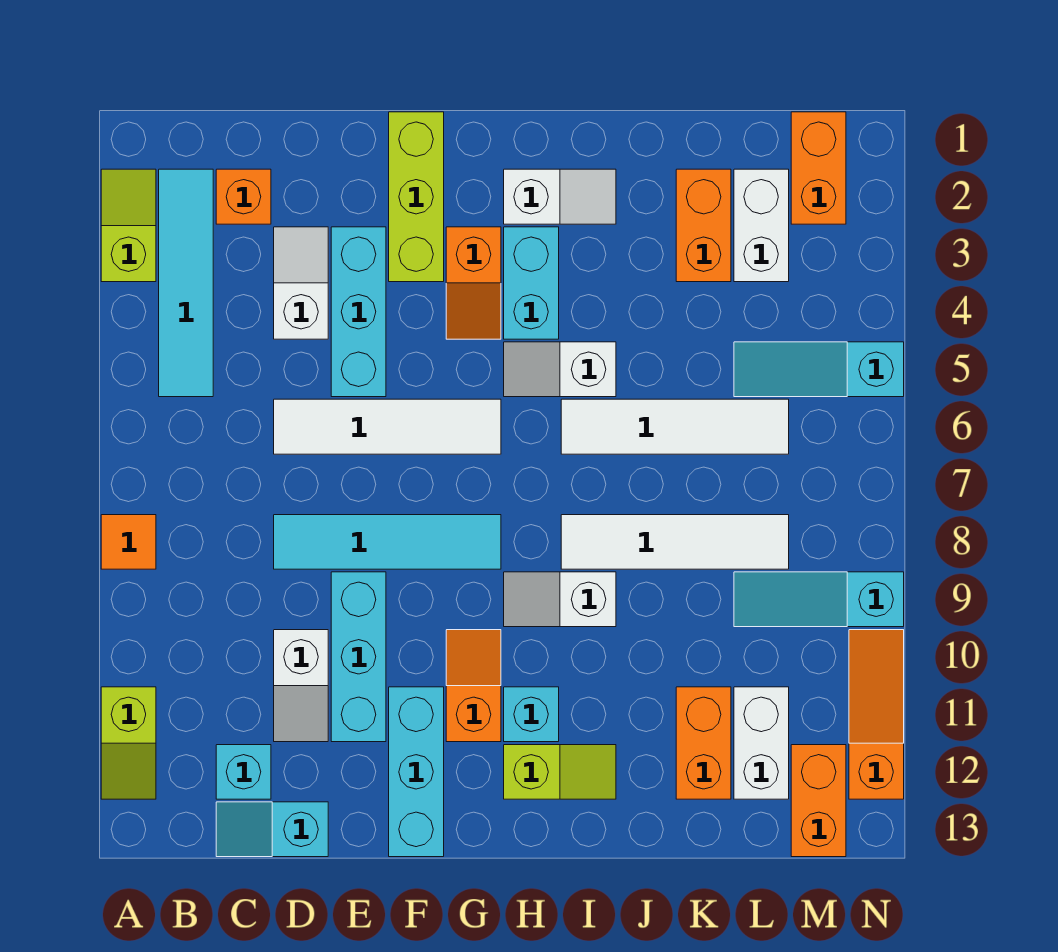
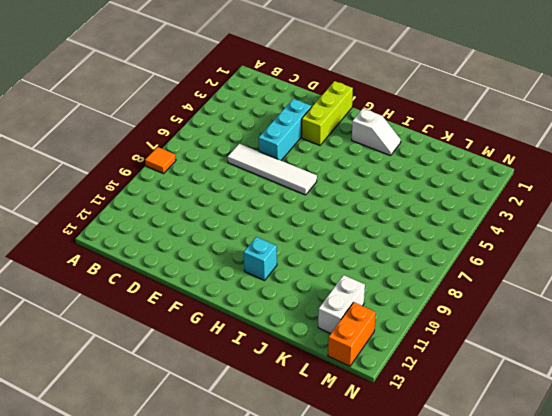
none -> lime slope A2:A3 level 1 top 3
none -> lime slope A11:A12 level 1 top 11
none -> cyan tile B2:B5 level 1
none -> orange brick C2 level 1

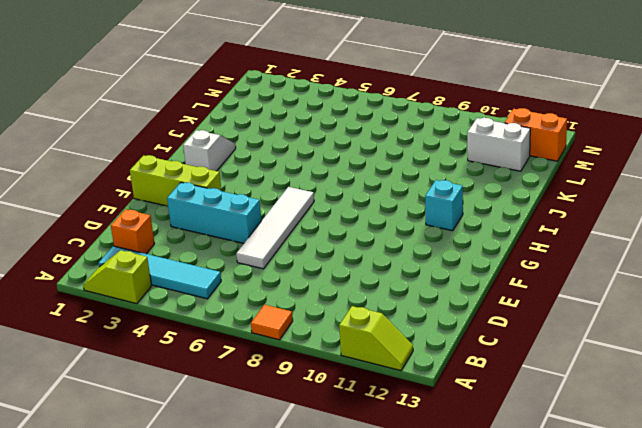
none -> cyan brick C12 level 1
none -> cyan slope C13:D13 level 1 top D
none -> white slope D3:D4 level 1 top 4
none -> cyan tile D8:G8 level 1

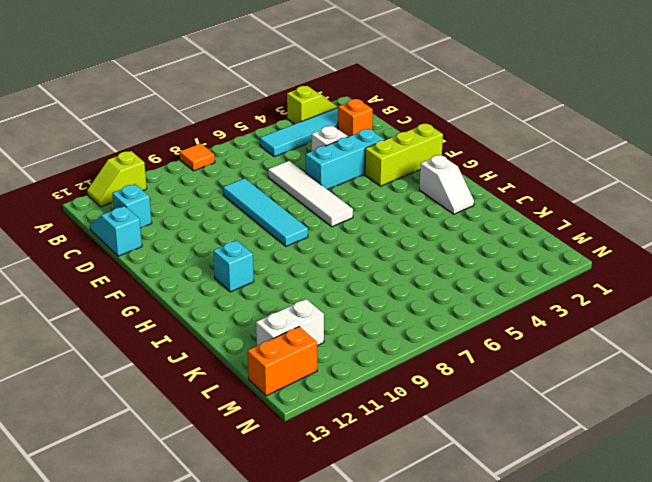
none -> white slope D10:D11 level 1 top 10
none -> cyan brick E9:E11 level 1
none -> cyan brick F11:F13 level 1
none -> orange slope G3:G4 level 1 top 3

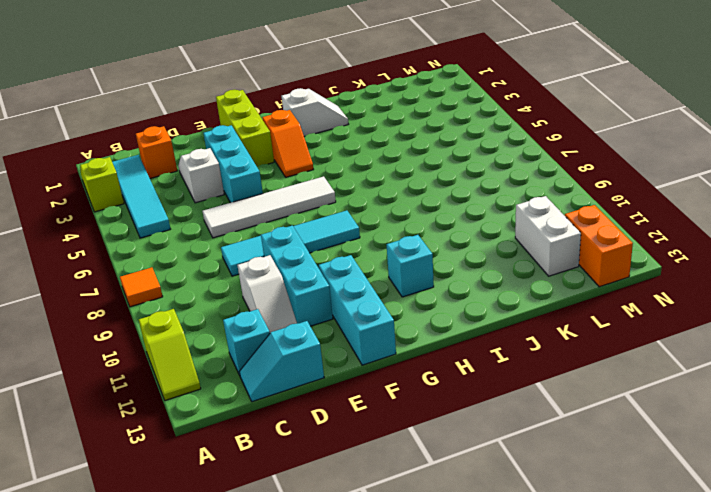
none -> orange slope G10:G11 level 1 top 11
none -> cyan brick H3:H4 level 1
none -> white slope H5:I5 level 1 top I
none -> white slope H9:I9 level 1 top I

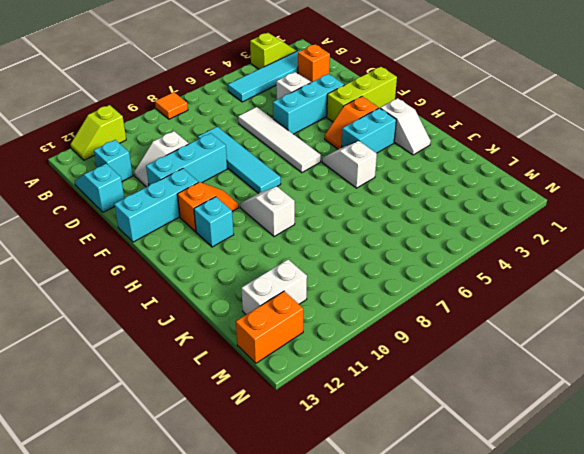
none -> lime slope H12:I12 level 1 top H
none -> white tile I6:L6 level 1
none -> white tile I8:L8 level 1
none -> orange brick K2:K3 level 1

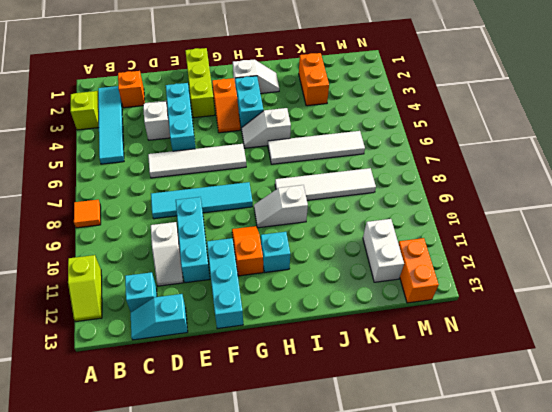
none -> lime slope H12:I12 level 1 top H
none -> orange brick K11:K12 level 1
none -> white brick L2:L3 level 1
none -> cyan slope L5:N5 level 1 top N

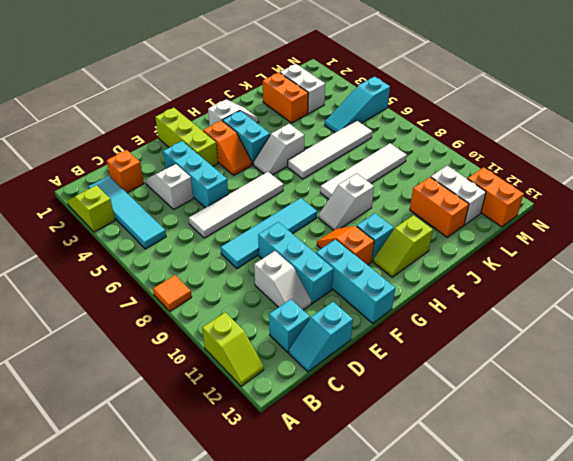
lime slope H12:I12 level 1 top I -> lime slope H12:I12 level 1 top H
none -> cyan slope L9:N9 level 1 top N
none -> orange brick M1:M2 level 1
none -> orange slope N10:N12 level 1 top 12

